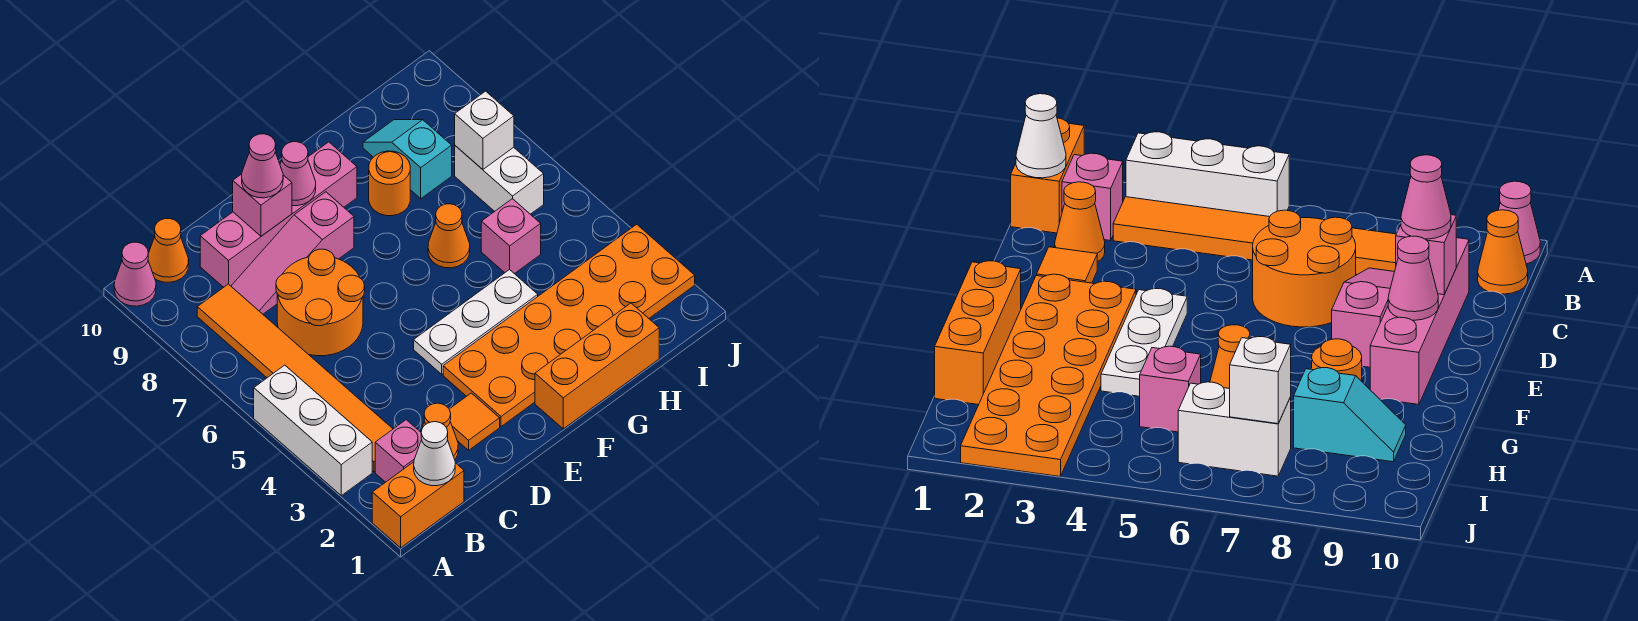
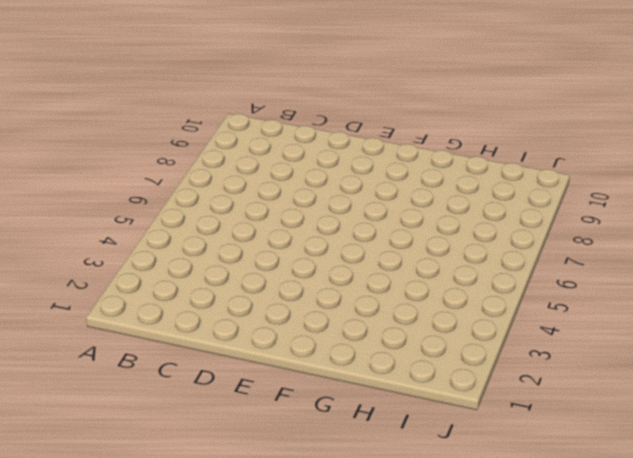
none -> orange brick A1:B1 level 1
none -> white brick A3:A5 level 1
none -> pink cone A10 level 1

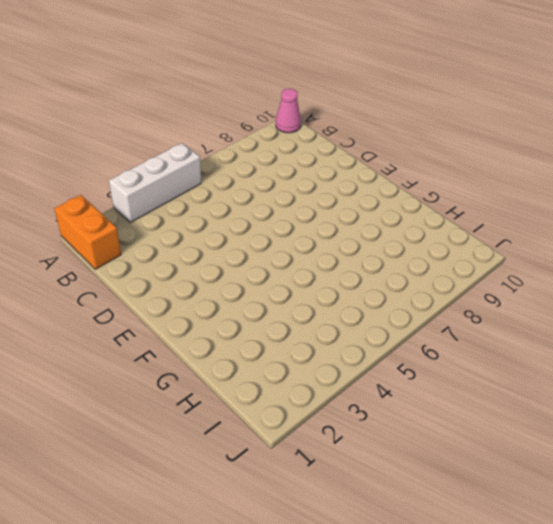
none -> pink brick B2 level 1
none -> orange tile B3:B8 level 1
none -> orange cone B10 level 1

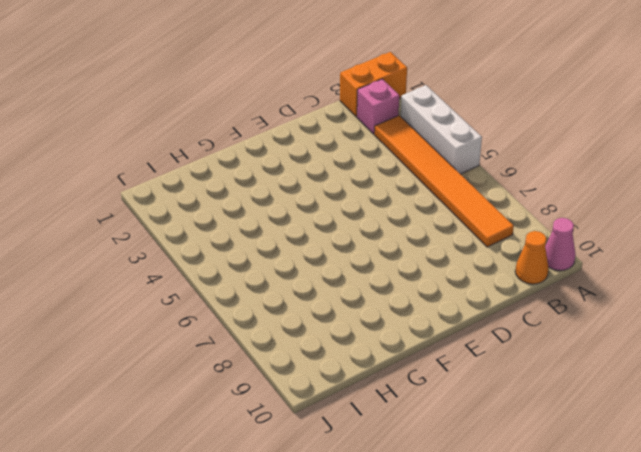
none -> orange cone C2 level 1
none -> orange round brick C6:D7 level 1
none -> pink slope C8:E8 level 1 top E

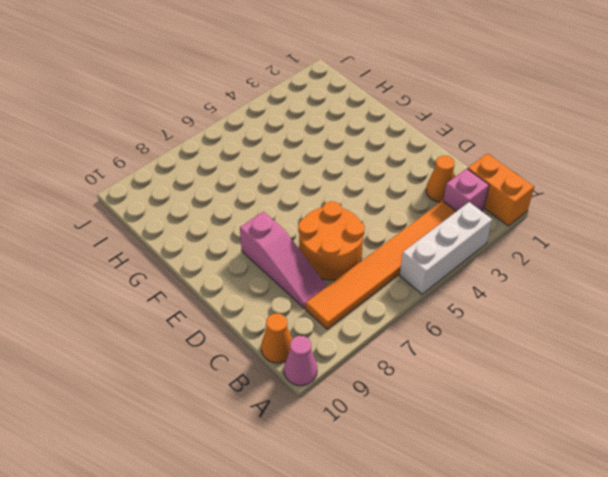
none -> pink brick C9:F9 level 1
none -> orange tile D2 level 1
none -> orange plate E2:J3 level 1

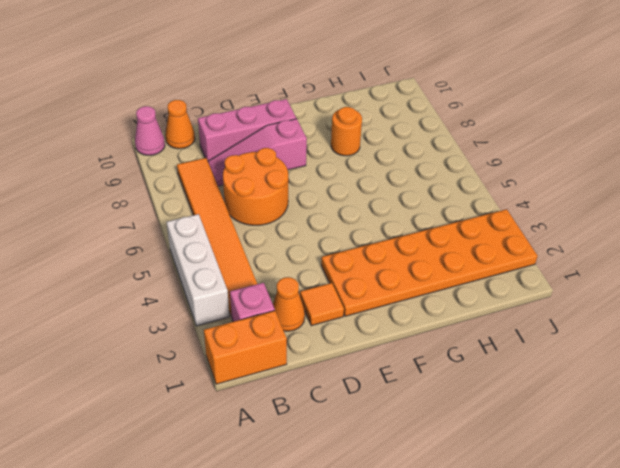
pink brick C9:E9 level 1 -> pink brick C9:F9 level 1
none -> white plate E4:G4 level 1
none -> orange brick F1:H1 level 1
none -> orange cone G6 level 1

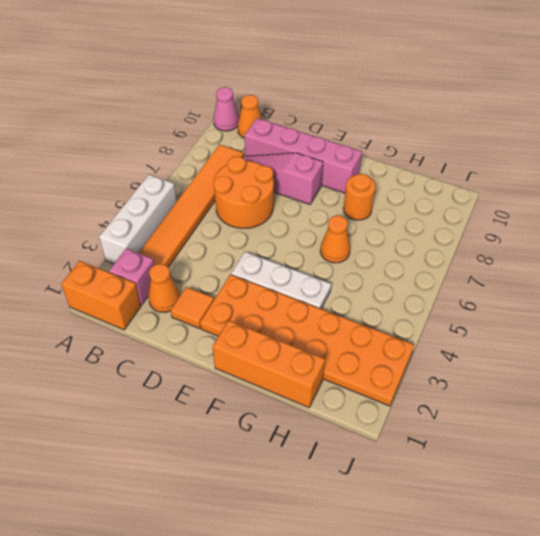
none -> pink brick H5 level 1
none -> cyan slope H8:H9 level 1 top 8
none -> white brick I6:I7 level 1

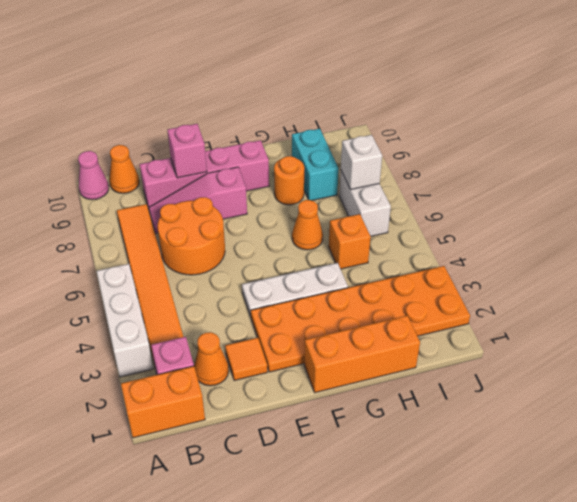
orange brick H5 level 1 -> pink brick H5 level 1
cyan brick H8:H9 level 1 -> cyan slope H8:H9 level 1 top 8
none -> white cone B1 level 2
none -> pink cone E9 level 2
none -> pink cone D9 level 3

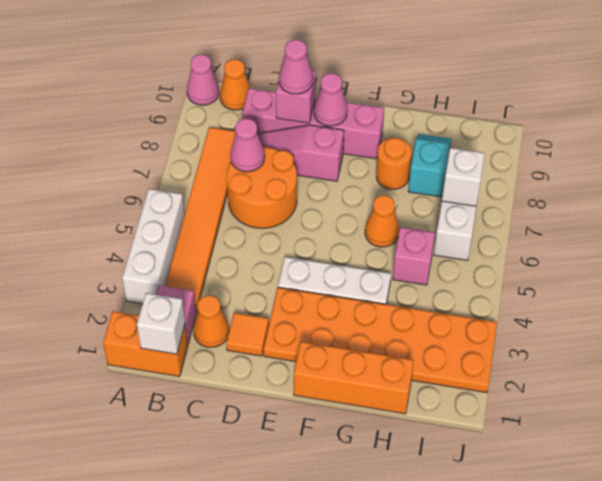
white brick B1 level 2 -> white cone B1 level 2
pink cone C7 level 2 -> none

